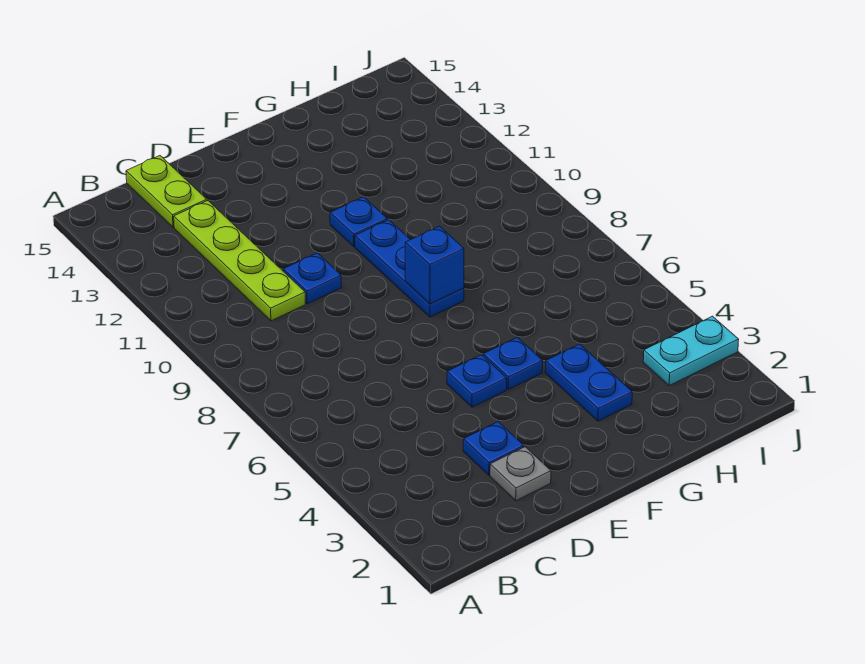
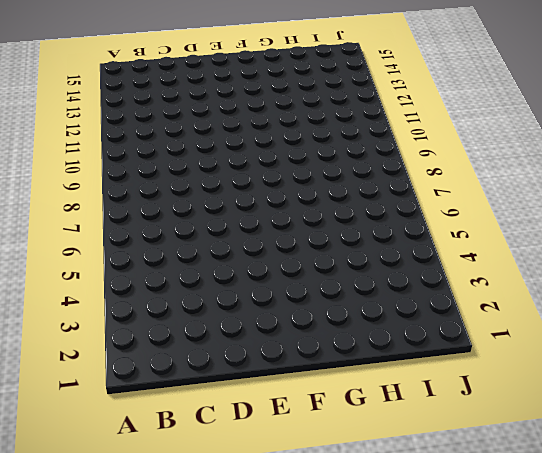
none -> lime plate C10:C13 level 1
none -> lime plate C14:C15 level 1
none -> grey plate D2 level 1

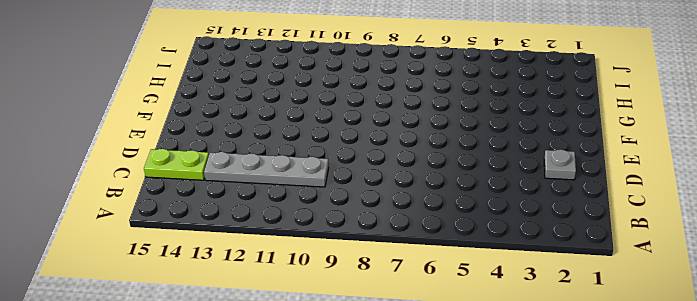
grey plate C10:C13 level 1 -> lime plate C10:C13 level 1
none -> blue plate D3 level 1
none -> blue plate D10 level 1
none -> blue plate E5 level 1

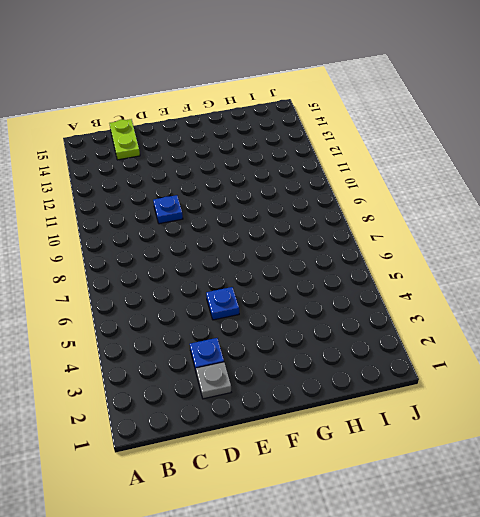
none -> lime plate C10:C13 level 1
none -> blue plate F5 level 1
none -> blue plate F8:F10 level 1

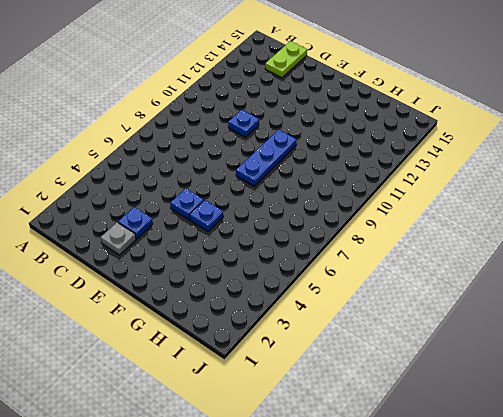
none -> lime plate C10:C13 level 1
none -> blue plate F11 level 1
none -> blue plate G3:G4 level 1

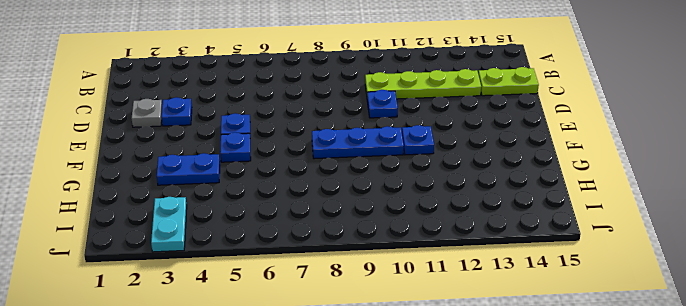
none -> blue brick F8 level 2

